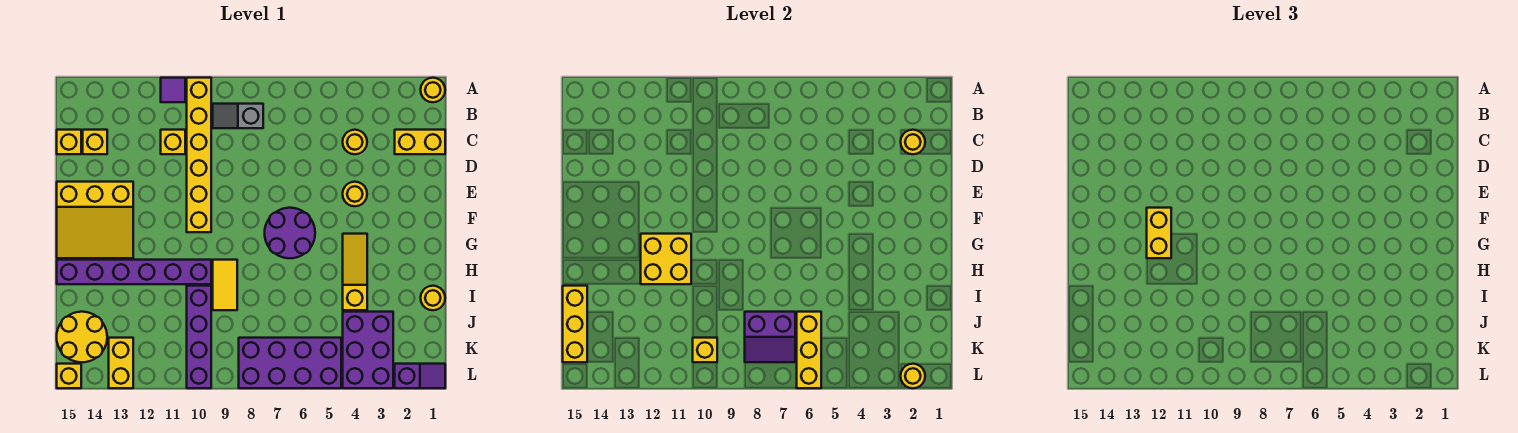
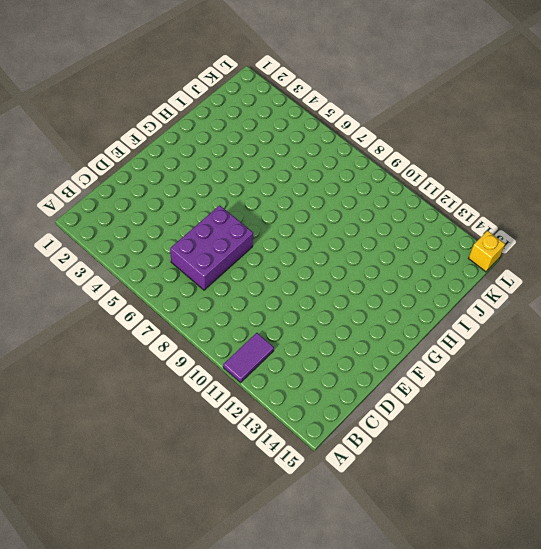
purple tile A11:B11 level 1 -> purple tile A11 level 1
purple brick C6:E7 level 1 -> purple brick J3:L4 level 1
none -> yellow round brick A1 level 1
none -> yellow brick A10:F10 level 1
none -> grey slope B8:B9 level 1 top 8
none -> yellow brick C1:C2 level 1

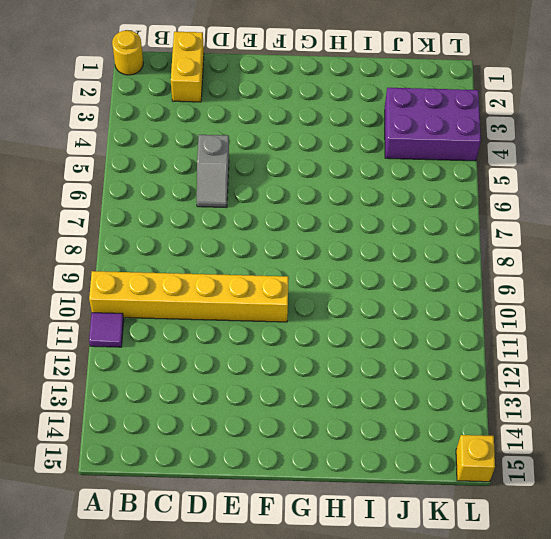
grey slope D5:D6 level 1 top 5 -> grey slope B8:B9 level 1 top 8
none -> yellow round brick C4 level 1
none -> yellow brick C11 level 1
none -> yellow brick C14 level 1
none -> yellow brick C15 level 1

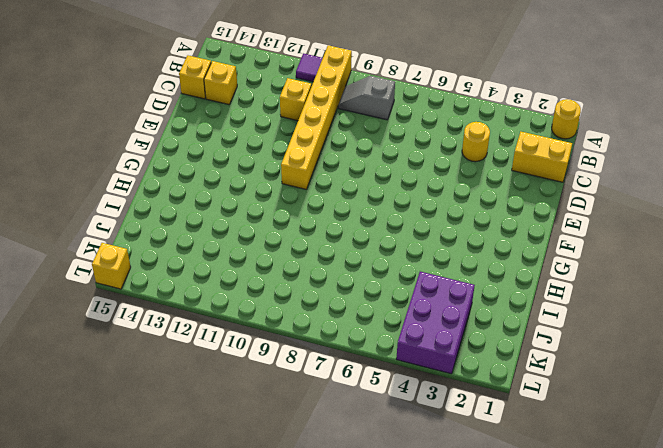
none -> yellow round brick E4 level 1
none -> yellow slope E13:G15 level 1 top E
none -> purple round brick F6:G7 level 1
none -> yellow slope G4:I4 level 1 top I

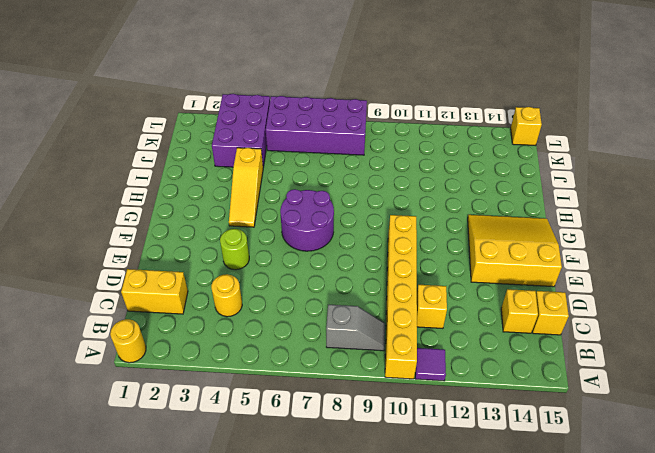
lime round brick E4 level 1 -> yellow round brick E4 level 1
none -> yellow tile H9:I9 level 1
none -> purple brick H10:H15 level 1
none -> yellow round brick I1 level 1
none -> purple brick I10:L10 level 1

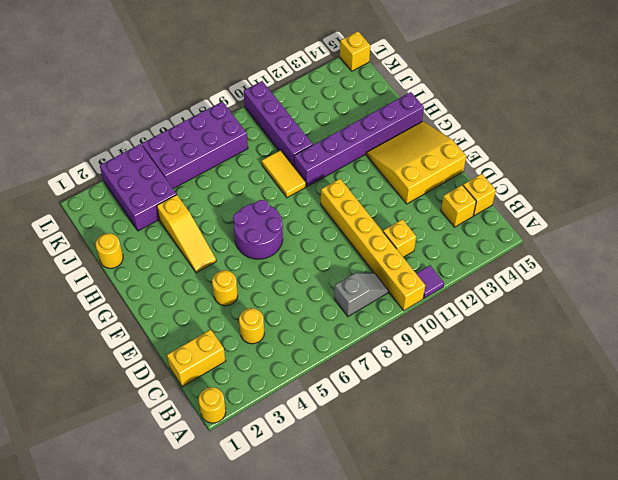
none -> yellow round brick J14:K15 level 1
none -> yellow brick K13:L13 level 1
none -> purple slope L1:L2 level 1 top 2
none -> yellow round brick C2 level 2

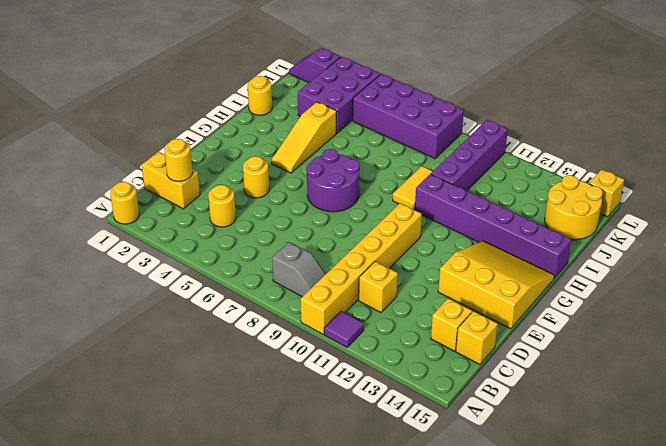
none -> yellow brick K13:L13 level 1
none -> yellow brick G11:H12 level 2
none -> yellow brick I15:K15 level 2
none -> yellow brick J6:L6 level 2

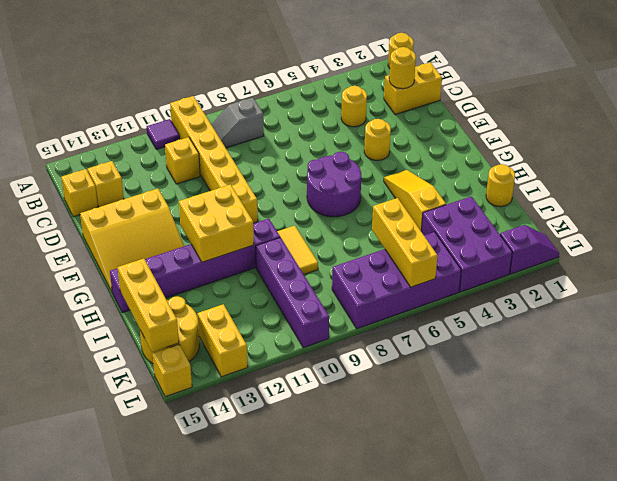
none -> purple slope J7:K8 level 2 top J
none -> yellow brick K10 level 2
none -> yellow round brick L2 level 2
none -> yellow brick F12:G12 level 3

